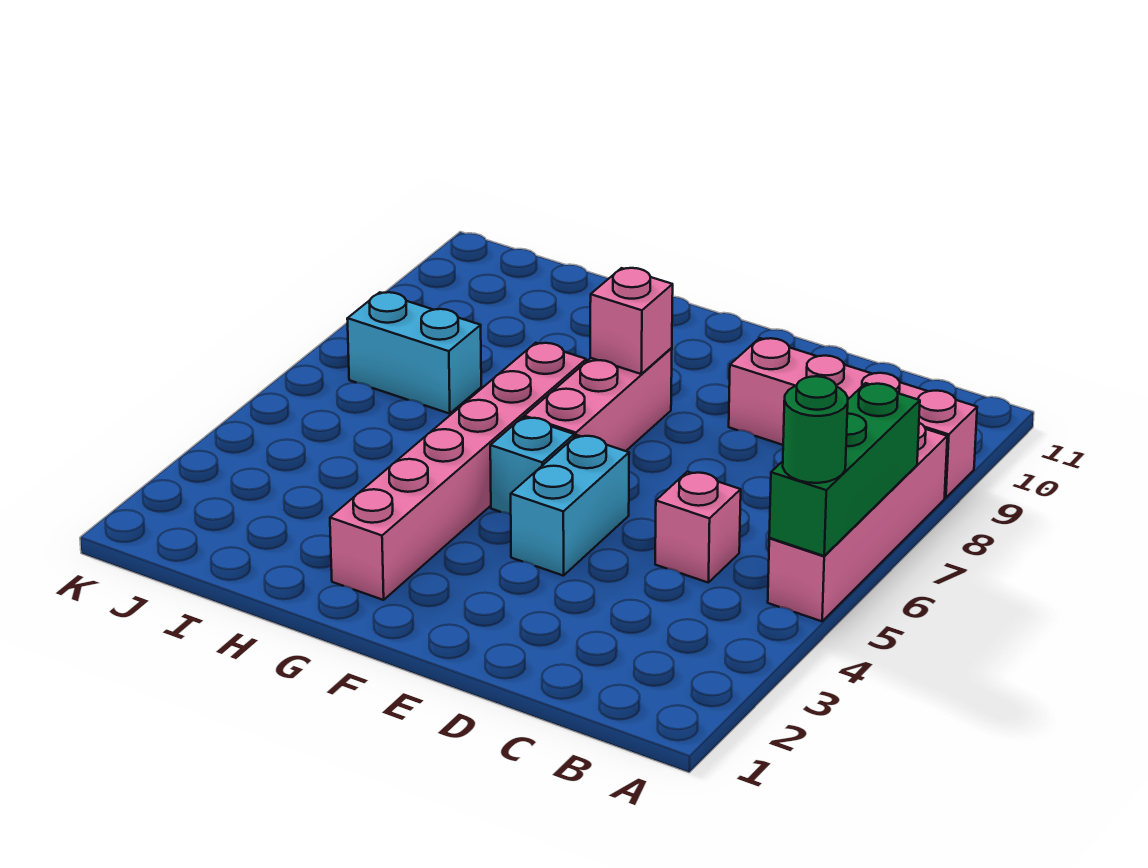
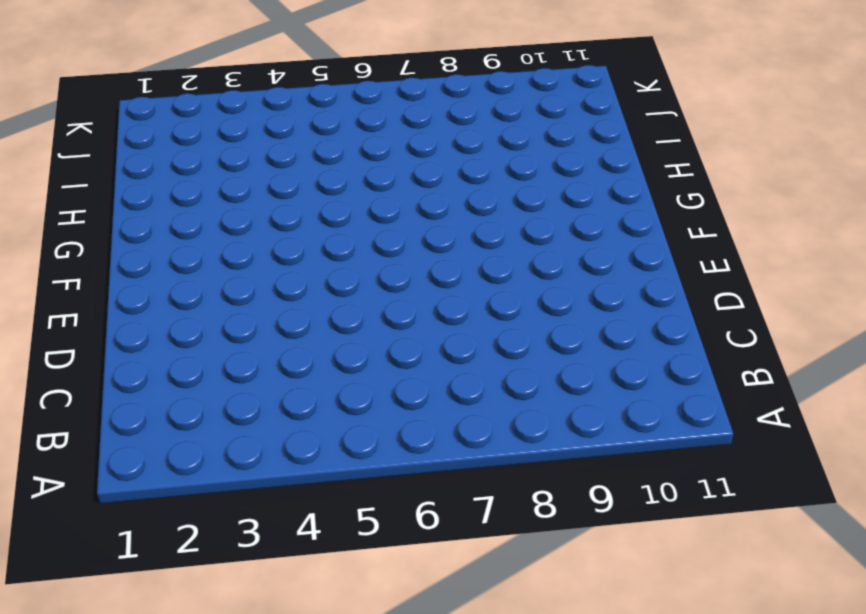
none -> pink brick A5:A8 level 1
none -> pink brick A9:D9 level 1

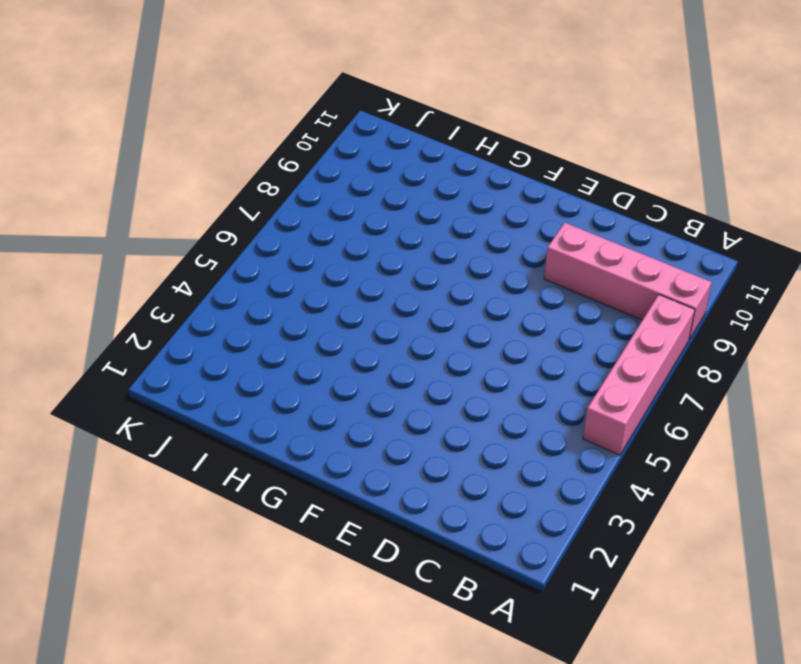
none -> pink brick C5 level 1
none -> cyan brick E4:E5 level 1

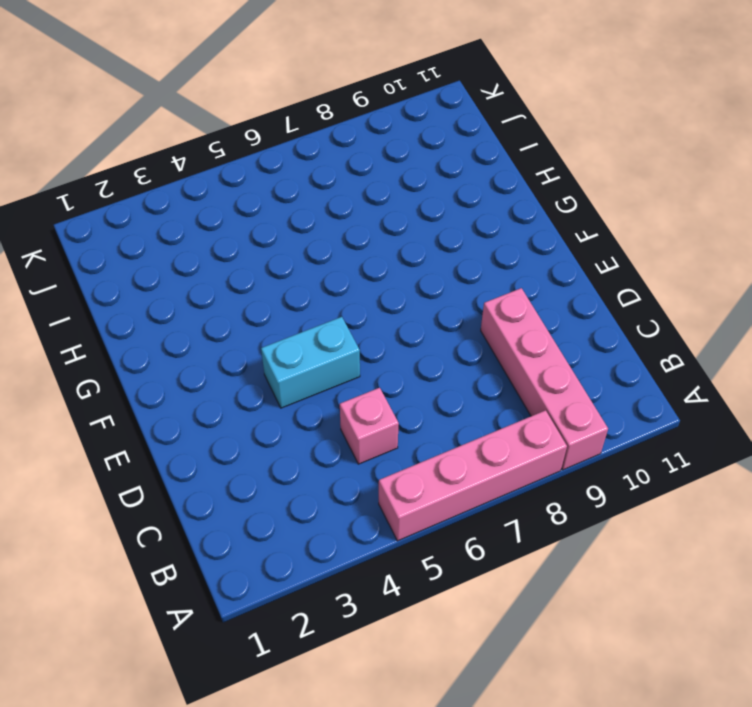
none -> cyan brick F5 level 1
none -> pink brick F6:F8 level 1

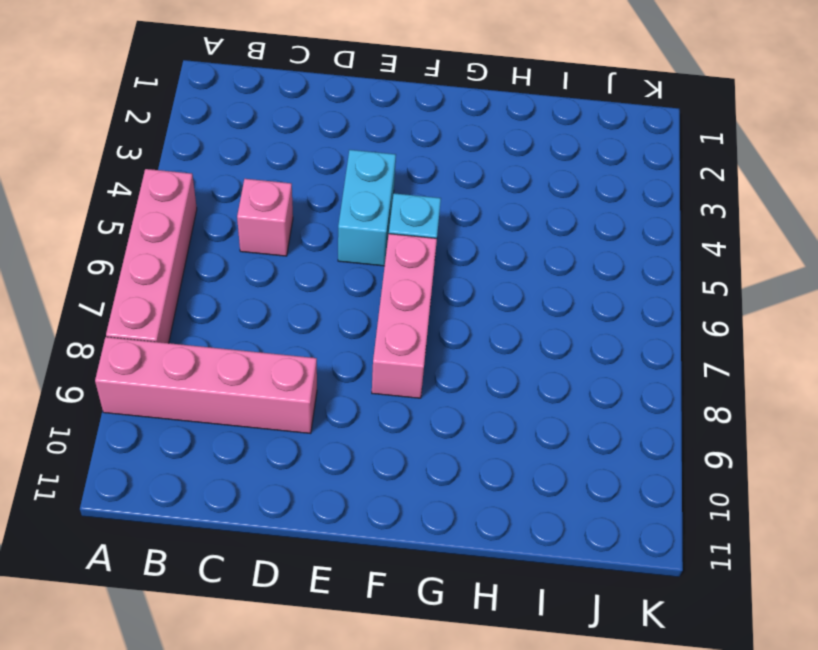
none -> pink brick G2:G7 level 1
none -> cyan brick I7:J7 level 1

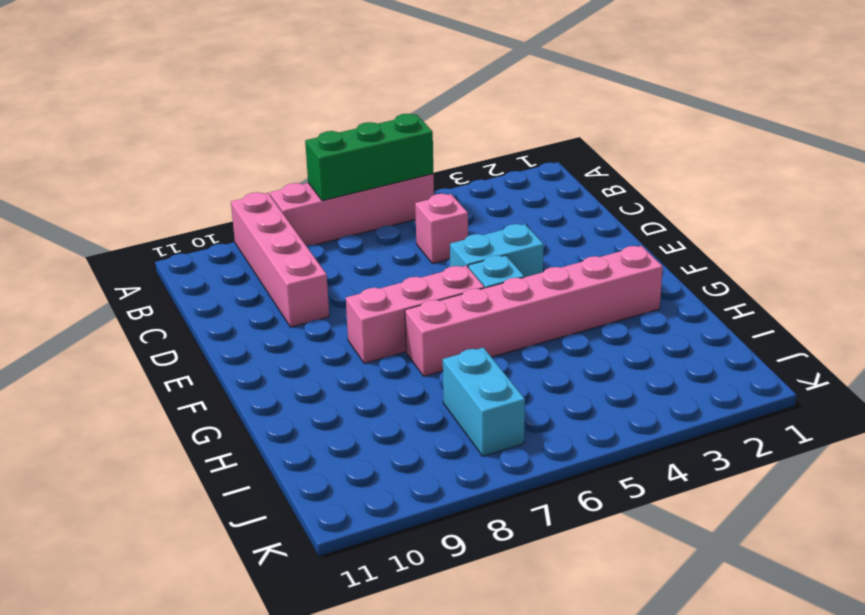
none -> pink brick F8 level 2
none -> green round brick A5 level 3

